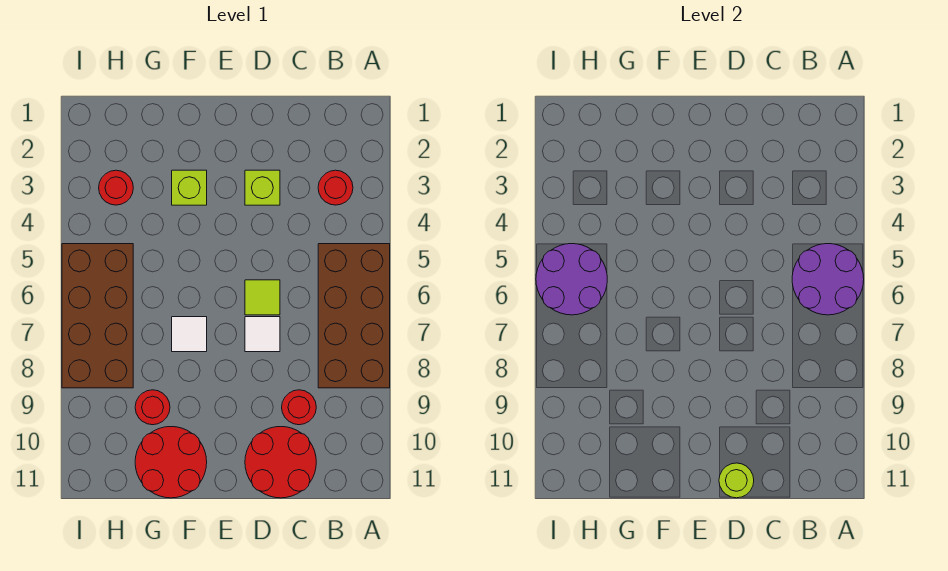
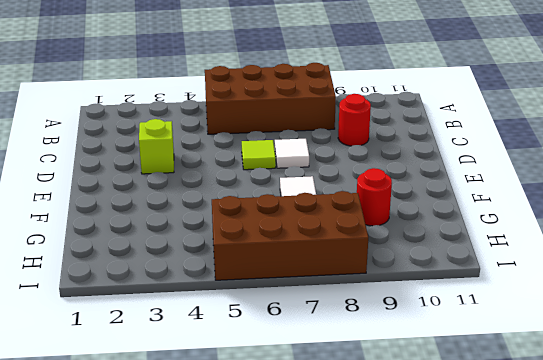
none -> red round brick B3 level 1
none -> red round brick C10:D11 level 1
none -> lime brick F3 level 1

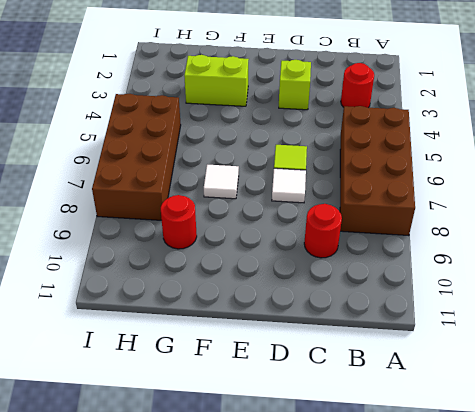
lime brick F3:G3 level 1 -> lime brick F3 level 1
none -> red round brick C10:D11 level 1
none -> red round brick F10:G11 level 1
none -> red round brick H3 level 1

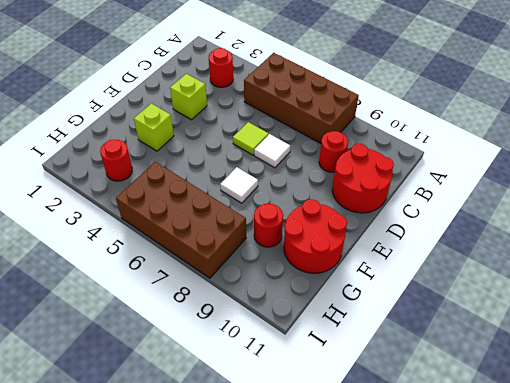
none -> purple round brick A5:B6 level 2
none -> lime round brick D11 level 2
none -> purple round brick H5:I6 level 2

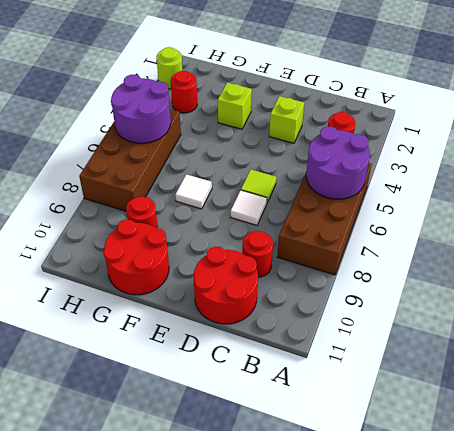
lime round brick I2 level 1 -> lime round brick D11 level 2

